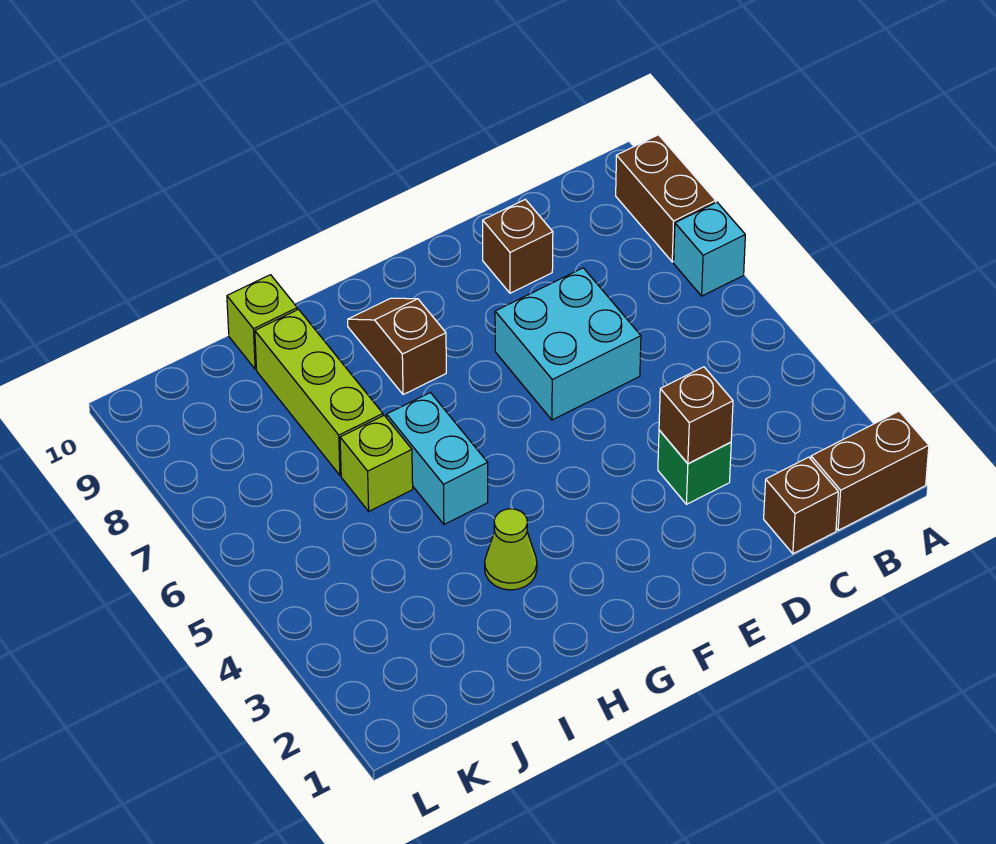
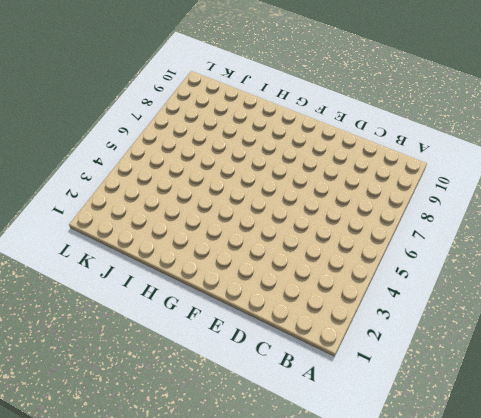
none -> brown brick A1:B1 level 1
none -> cyan brick A7 level 1
none -> brown brick A8:A9 level 1

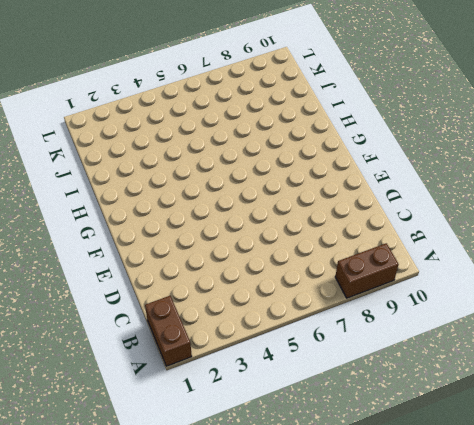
none -> cyan brick A7 level 1
none -> brown brick C1 level 1
none -> green brick D3 level 1

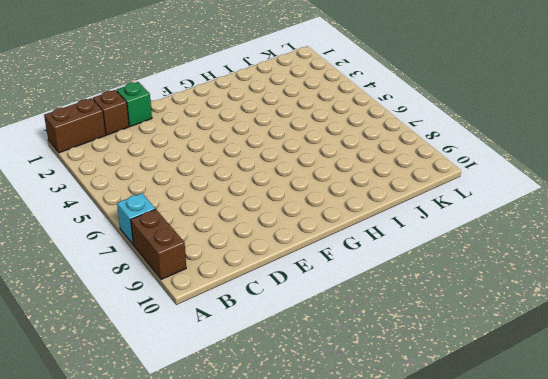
green brick D1 level 1 -> green brick D3 level 1
none -> cyan brick D6:E7 level 1
none -> brown brick D9 level 1
none -> brown slope G8:G9 level 1 top 8

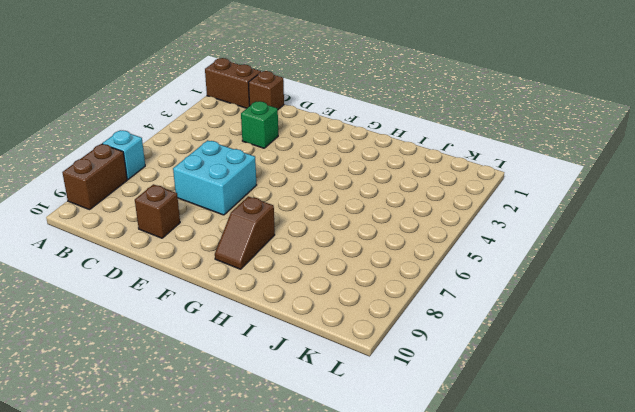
none -> lime cone H3 level 1
none -> cyan brick H5:H6 level 1
none -> lime brick I6 level 1

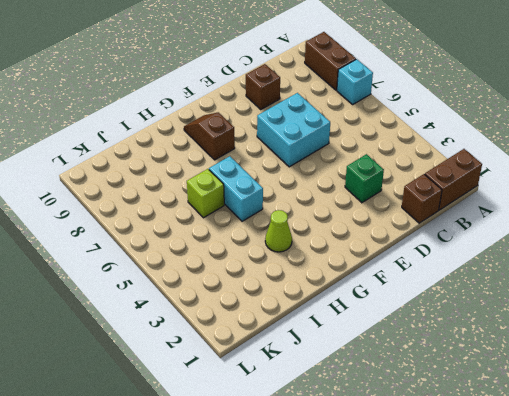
none -> lime brick I7:I9 level 1
none -> lime brick I10 level 1
none -> brown brick D3 level 2

